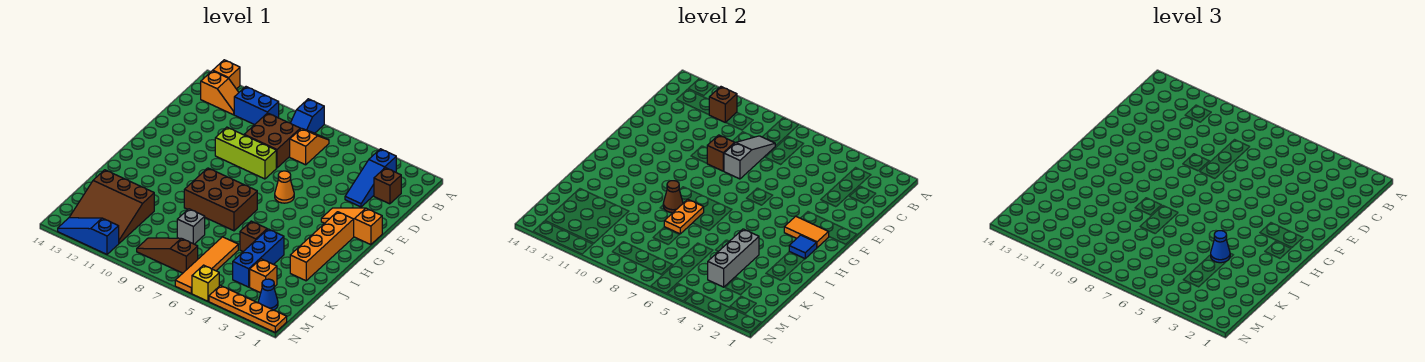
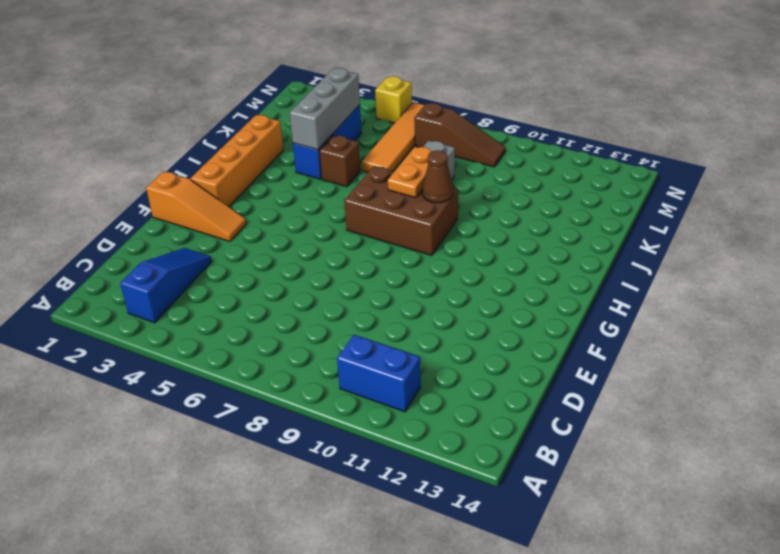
none -> blue slope A8:B8 level 1 top A
none -> orange brick A13 level 1
none -> orange slope B7:C7 level 1 top C
none -> orange slope B12:B13 level 1 top 13

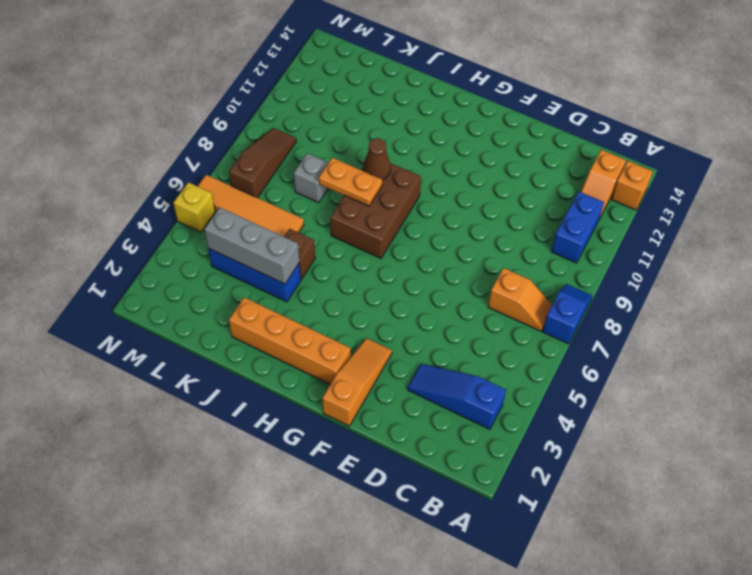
blue slope A7:A8 level 1 top 7 -> blue slope A8:B8 level 1 top A
none -> brown brick C2 level 1
none -> brown brick C8:D9 level 1
none -> lime brick E8:E10 level 1
none -> orange cone F6 level 1

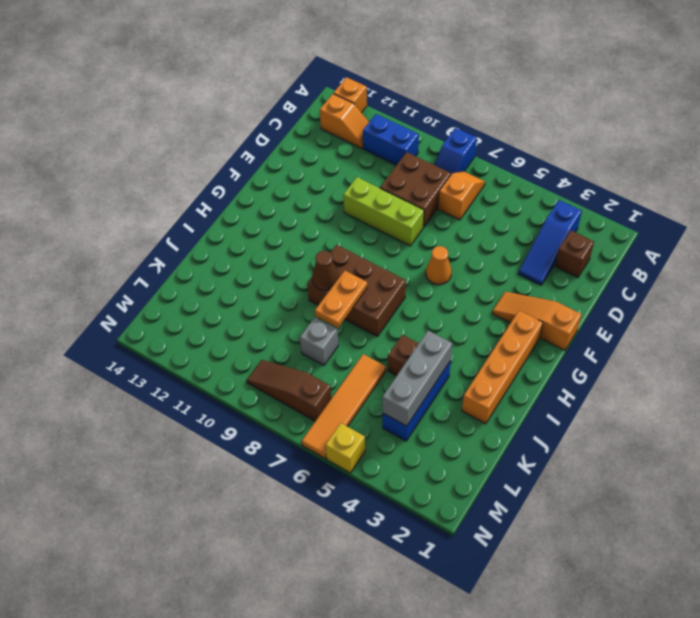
none -> brown slope K11:M13 level 1 top K
none -> orange brick L3 level 1
none -> blue cone M2 level 1
none -> orange plate N1:N4 level 1

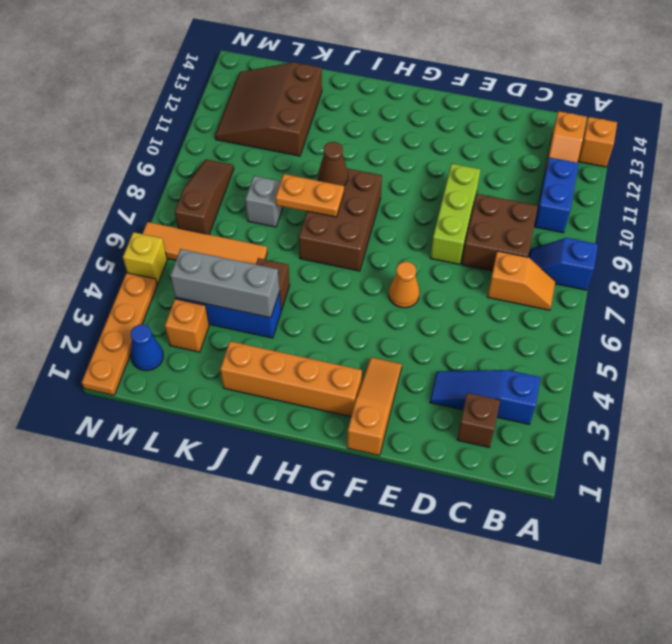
none -> blue slope N11:N13 level 1 top 11
none -> brown brick B11 level 2
none -> grey slope C8:E8 level 2 top E
none -> brown brick E9 level 2

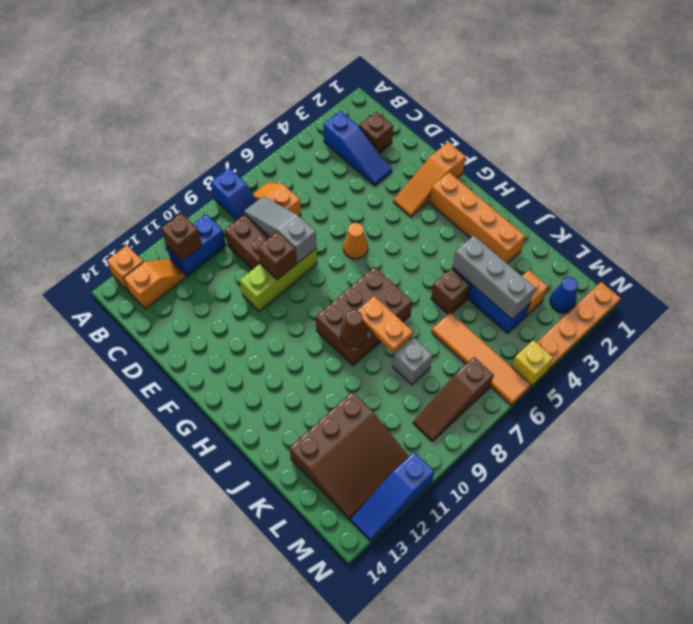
none -> orange tile G2:G3 level 2
none -> blue tile H2 level 2
none -> blue cone J4 level 3

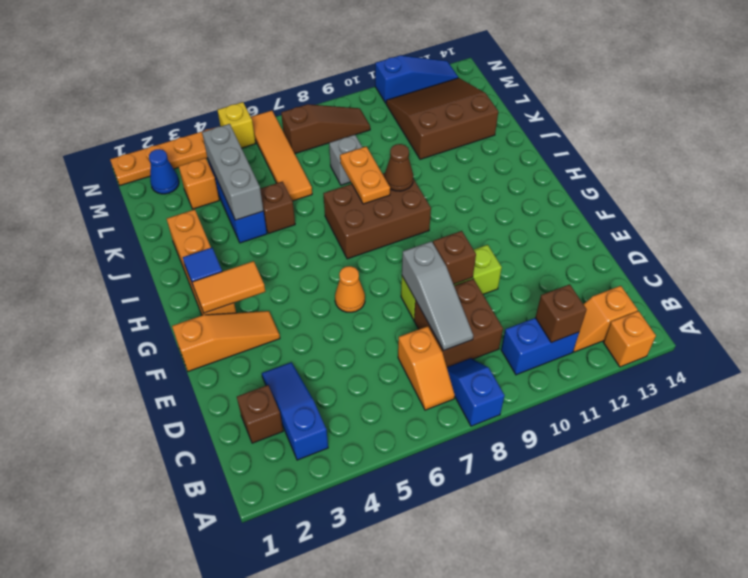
none -> blue cone J4 level 3

